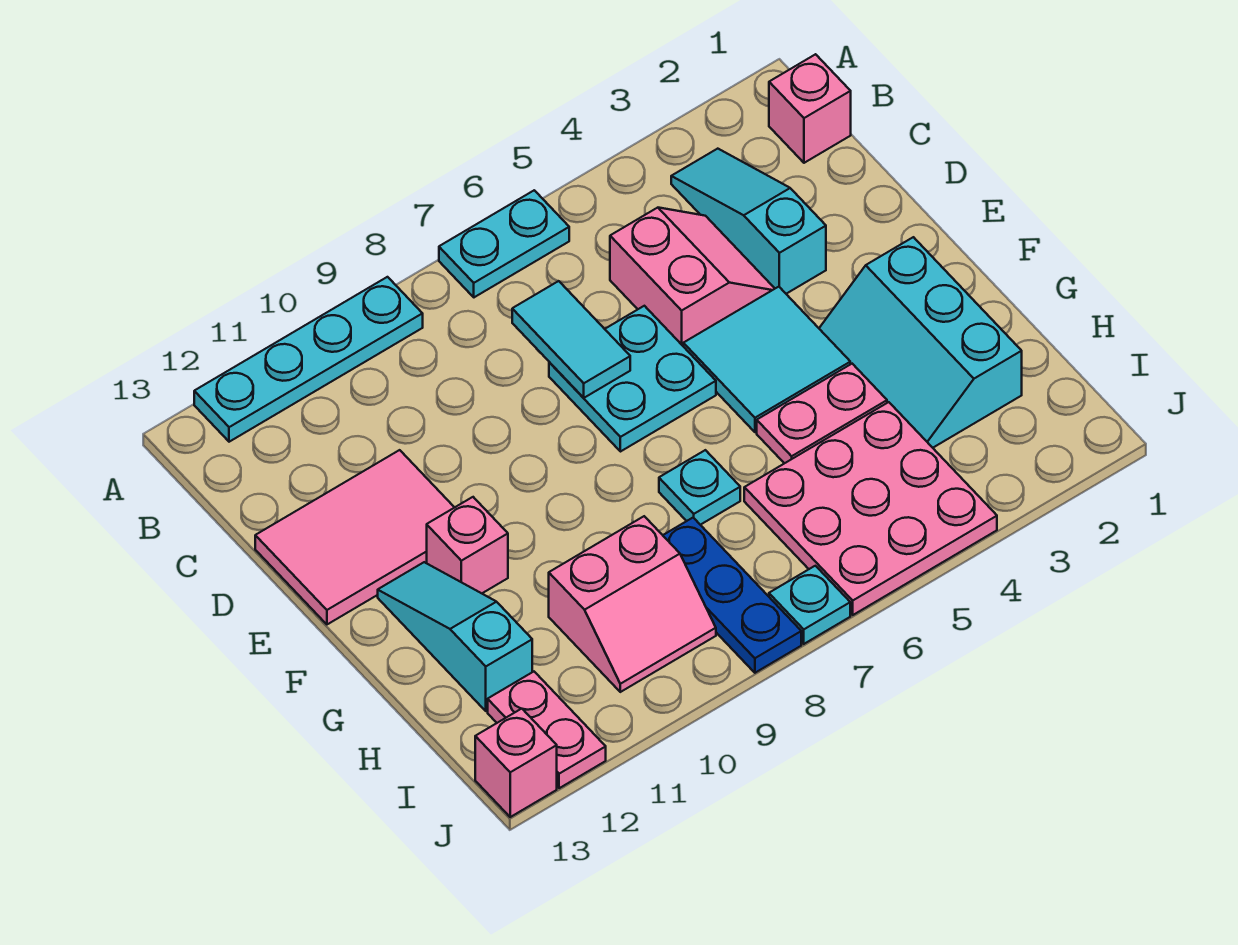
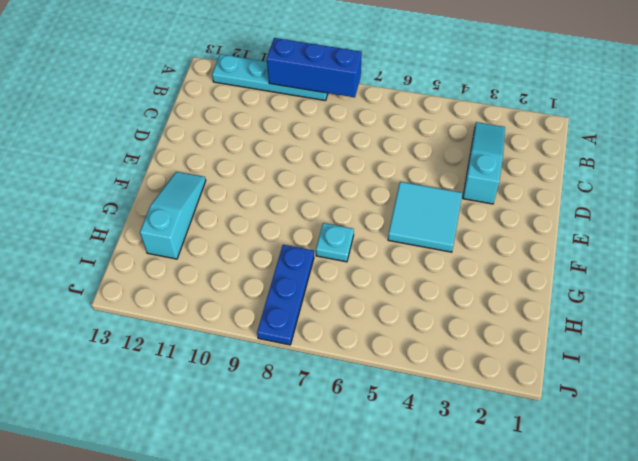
blue brick A8:A10 level 2 -> none
none -> cyan plate A6:A7 level 1
none -> pink brick B1 level 1
none -> pink slope C4:D5 level 1 top 5

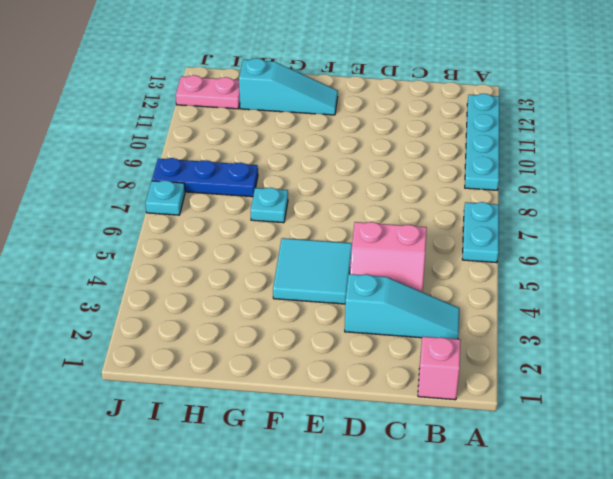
none -> cyan plate D6:E7 level 1
none -> pink tile D11:E13 level 1
none -> cyan slope F2:H3 level 1 top 2

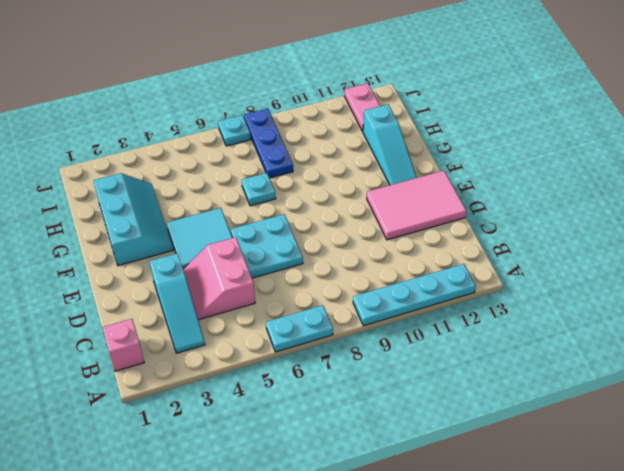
none -> pink brick F11 level 1
none -> pink plate G4:G5 level 1
none -> pink plate H4:J6 level 1

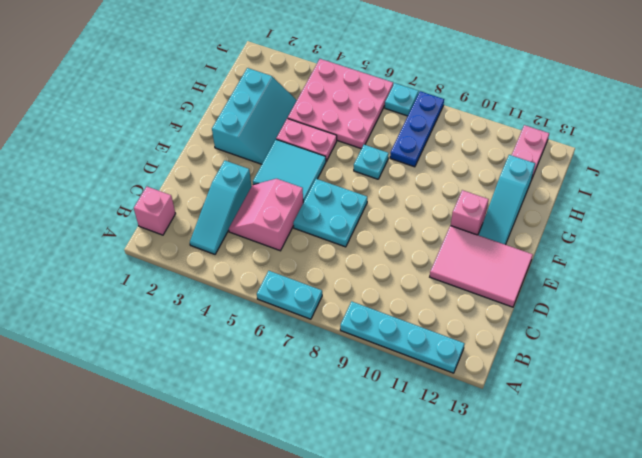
none -> pink slope H9:I10 level 1 top H
none -> pink brick J13 level 1
none -> cyan tile C7:D7 level 2

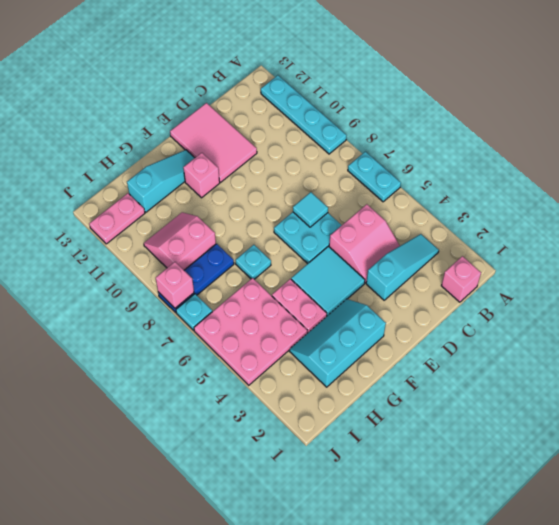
cyan tile D7 level 2 -> cyan tile C7:D7 level 2
pink slope H9:I10 level 1 top 9 -> pink slope H9:I10 level 1 top H
pink brick J8 level 2 -> pink brick J13 level 1

